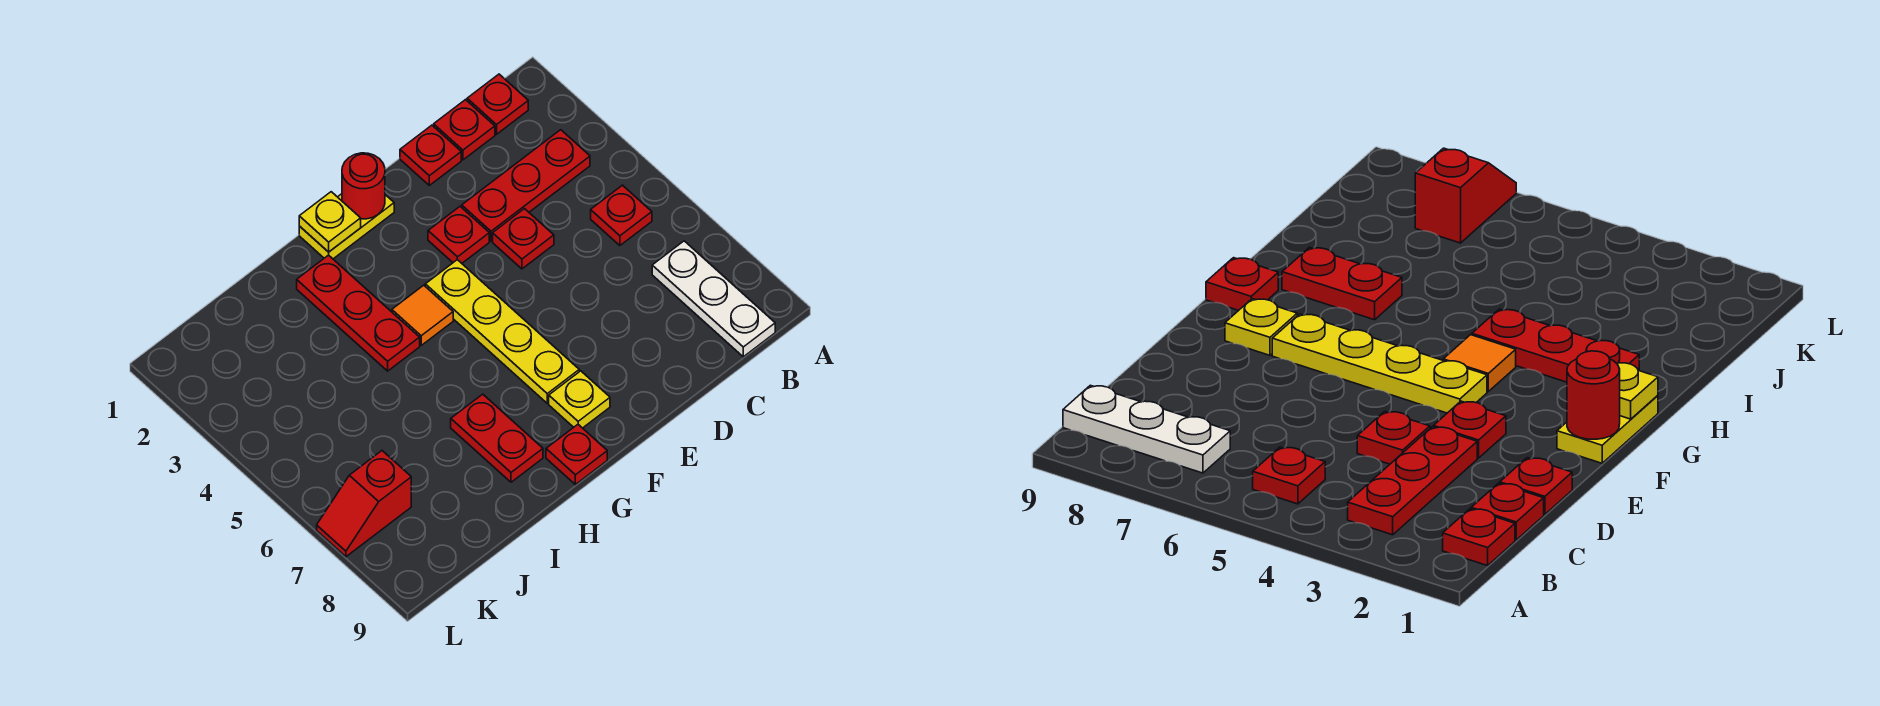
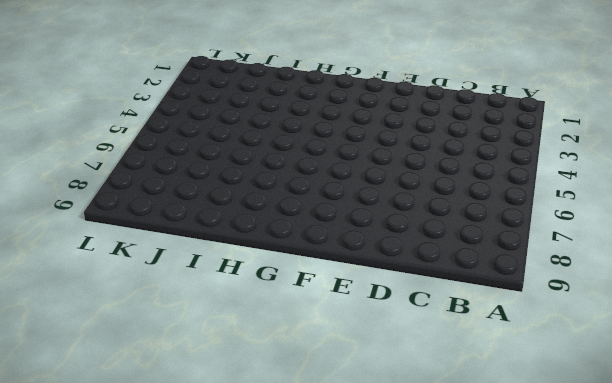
none -> red plate B1 level 1
none -> red plate B3:D3 level 1
none -> red plate B5 level 1

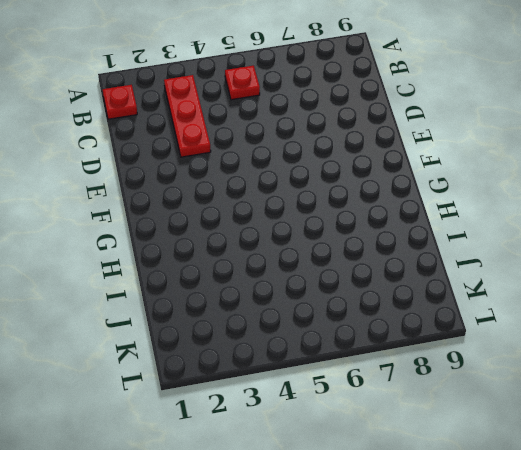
none -> white plate B7:B9 level 1
none -> red plate C1 level 1
none -> red plate D1 level 1

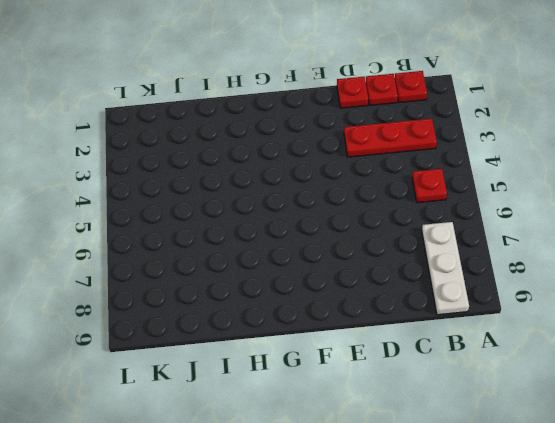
none -> red plate D4 level 1
none -> red plate E3 level 1
none -> yellow plate F1:G1 level 1

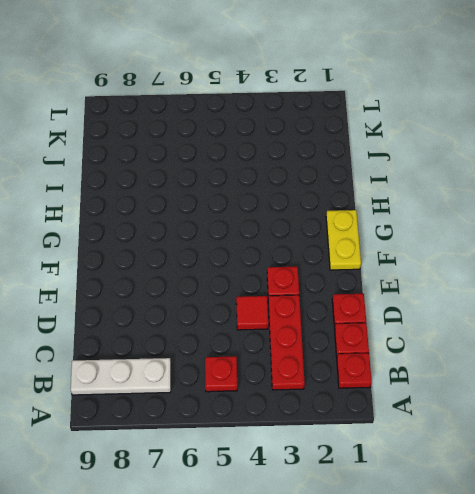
red tile D4 level 1 -> red plate D4 level 1
none -> yellow plate F4:F7 level 1
none -> yellow plate F8 level 1
none -> orange tile G4 level 1

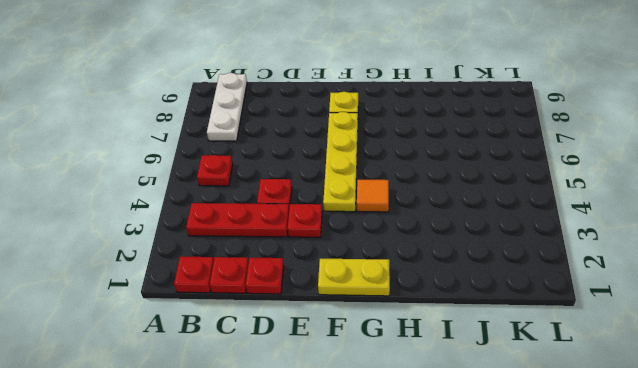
none -> red plate G9 level 1
none -> red plate H2:H4 level 1
none -> red plate H7:H8 level 1

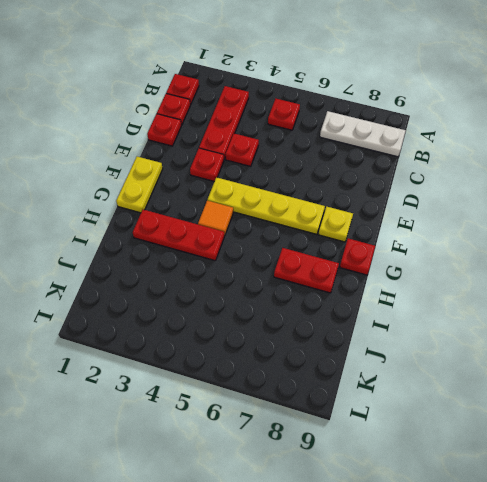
none -> red slope K7:L7 level 1 top K
none -> red round brick F1 level 2
none -> yellow plate G1 level 2

